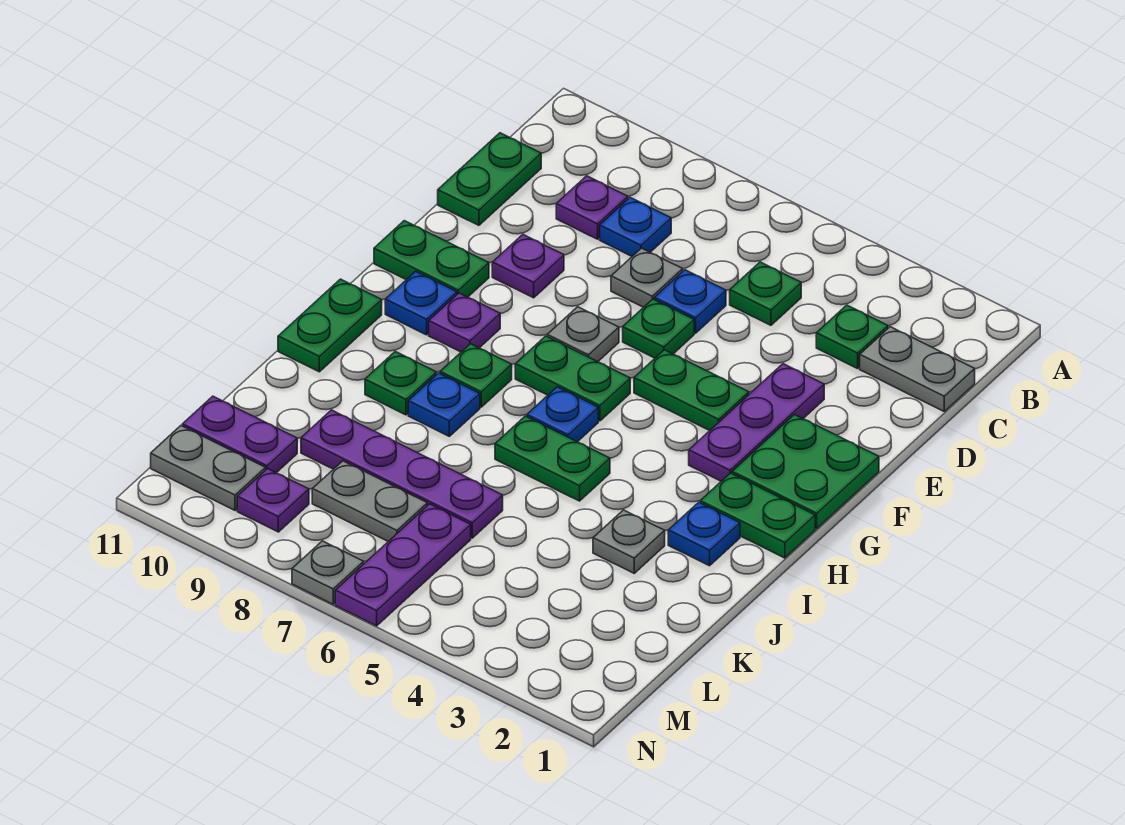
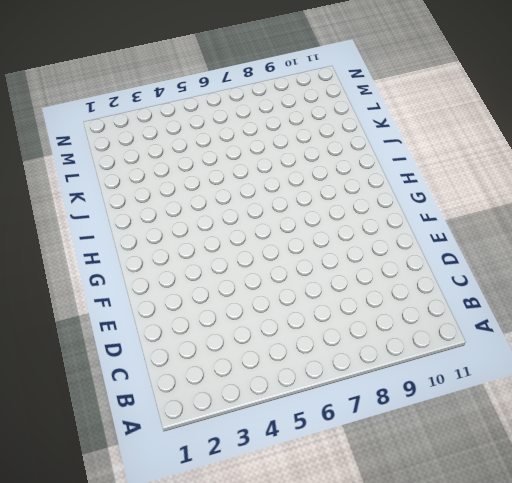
none -> grey plate C1:C2 level 1
none -> green plate C3 level 1
none -> green plate C5 level 1
none -> blue plate C8 level 1

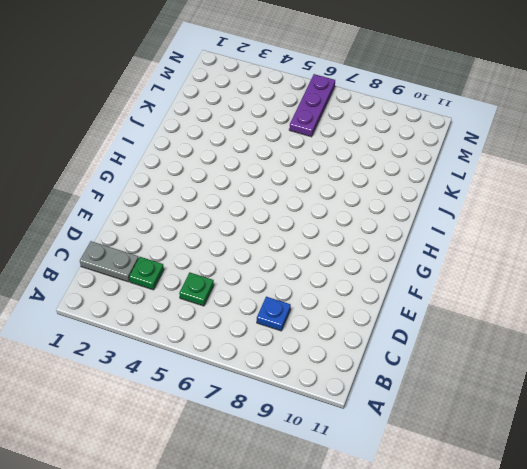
none -> purple plate C9 level 1
none -> green plate C11:D11 level 1
none -> blue plate D6 level 1
none -> grey plate D7 level 1

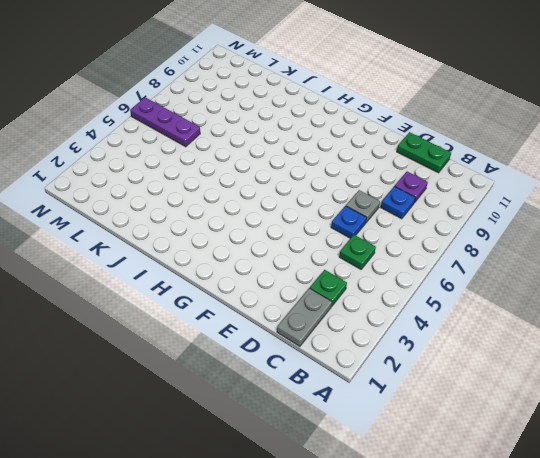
none -> purple plate E3:G3 level 1
none -> green plate E6 level 1
none -> purple plate E9 level 1
none -> green plate F1:G2 level 1

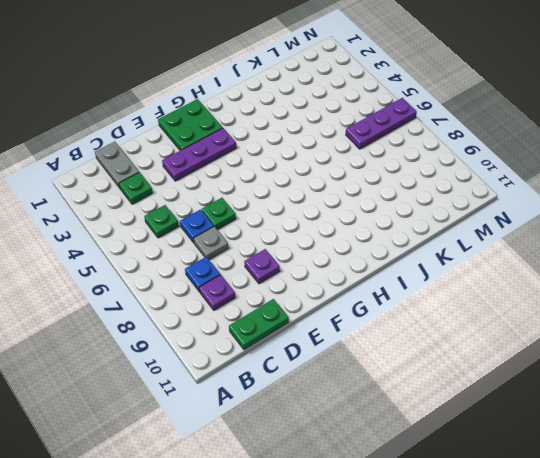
none -> green plate F4:F5 level 1
none -> grey plate F7 level 1
none -> green plate F10:F11 level 1
none -> green plate G6:G7 level 1

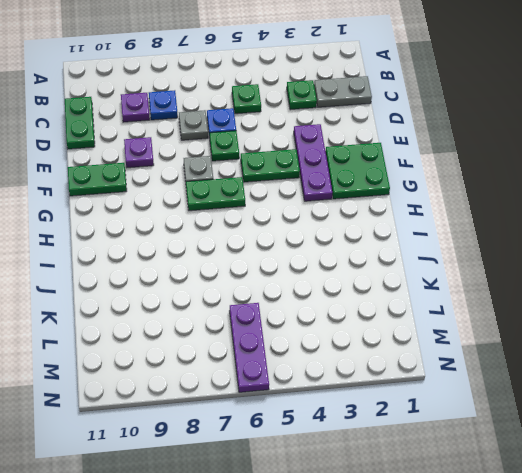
none -> purple plate G9 level 1
none -> blue plate G10 level 1
none -> green plate H1:H2 level 1
none -> blue plate H6 level 1

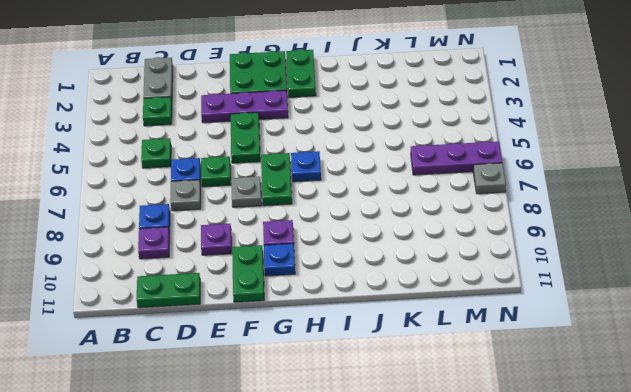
none -> green plate H8 level 1
none -> green plate H11:I11 level 1
none -> blue plate I2 level 1
none -> green plate I5:I6 level 1

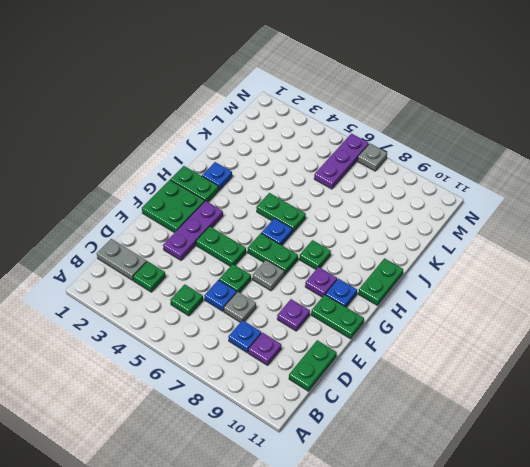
none -> blue plate I8 level 1
none -> green plate I9 level 1
none -> grey plate J3 level 1
none -> purple plate K6:K9 level 1

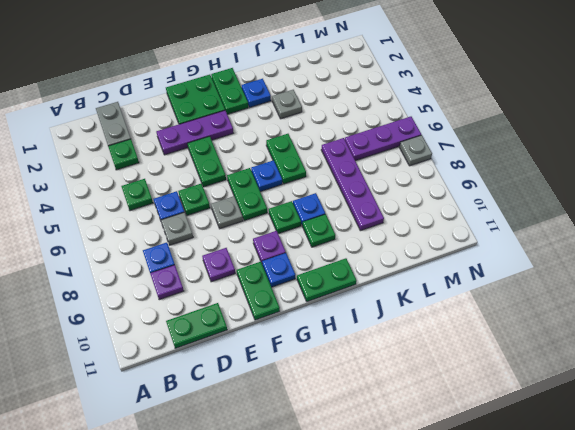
none -> grey plate L7:L8 level 1
none -> purple plate L10:L11 level 1
none -> purple plate M9 level 1
none -> grey plate M10:M11 level 1

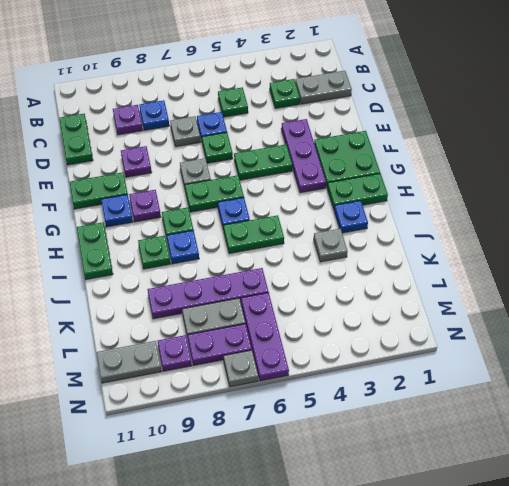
purple plate M7:M8 level 1 -> purple plate L10:L11 level 1

